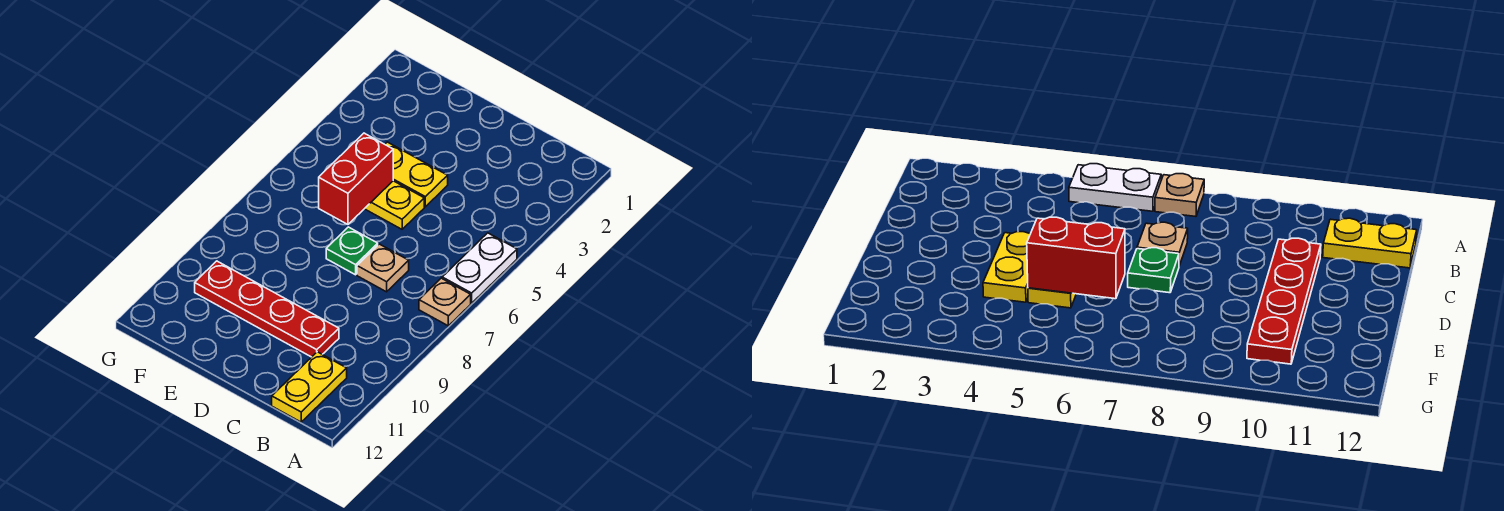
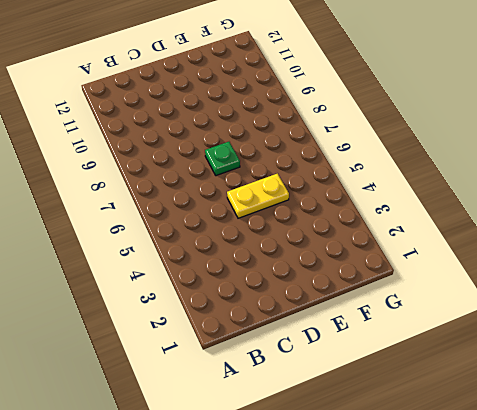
none -> white plate A5:A6 level 1
none -> tan plate A7 level 1

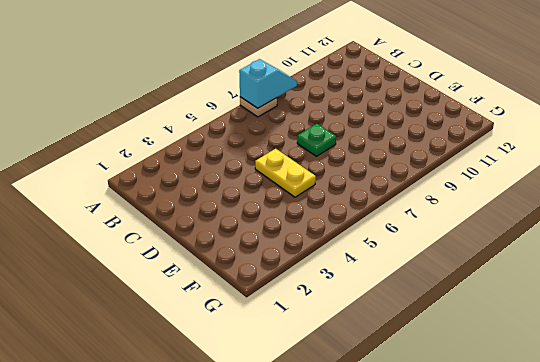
cyan slope A7:A8 level 2 top 7 -> none
none -> white plate A5:A6 level 1
none -> yellow plate B11:B12 level 1

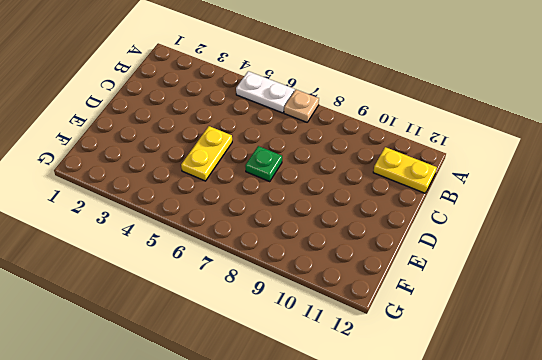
none -> tan plate C7 level 1
none -> red plate C10:F10 level 1

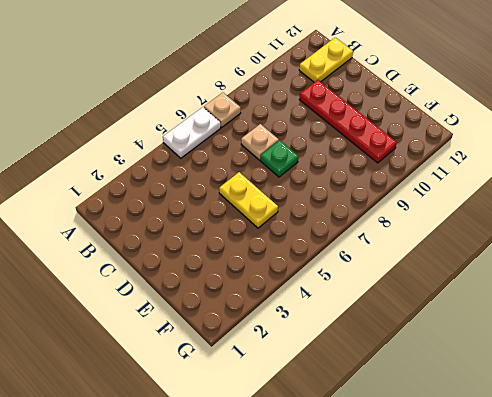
none -> yellow plate D4:E4 level 1
none -> red brick E5:E6 level 2

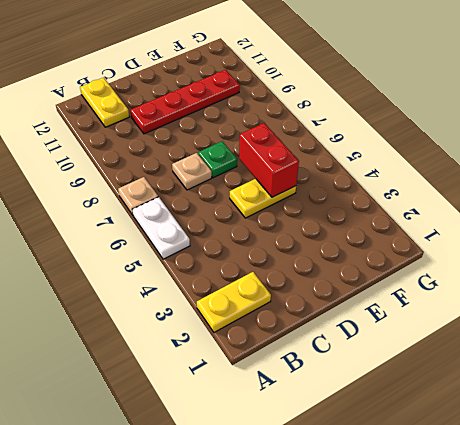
yellow plate A2:B2 level 1 -> yellow plate D4:E4 level 1

